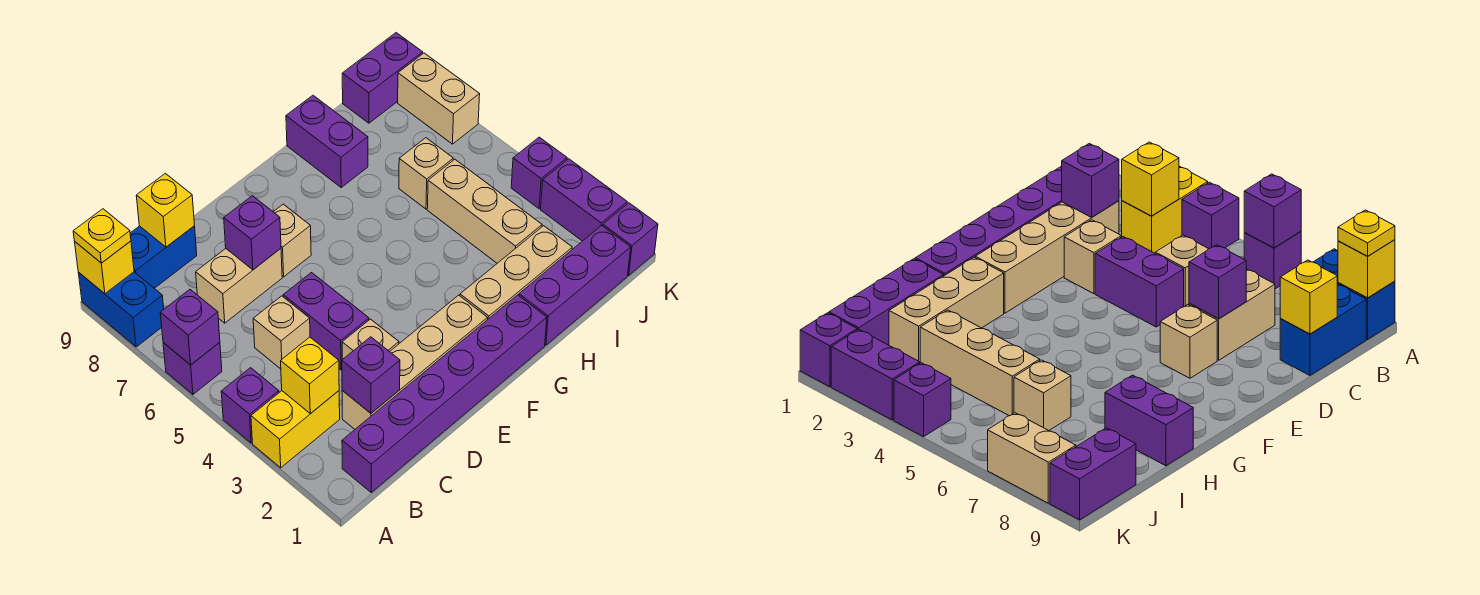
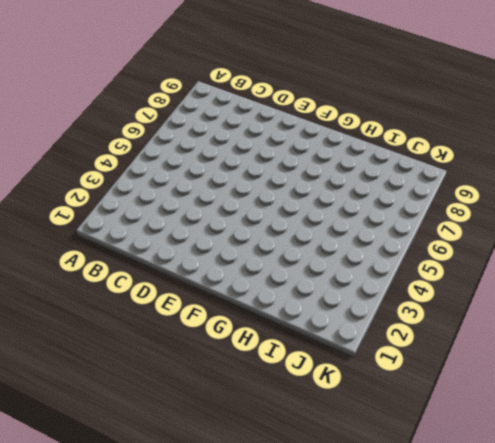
none -> yellow brick A3:B3 level 1
none -> purple brick A4 level 1
none -> purple brick A6 level 1

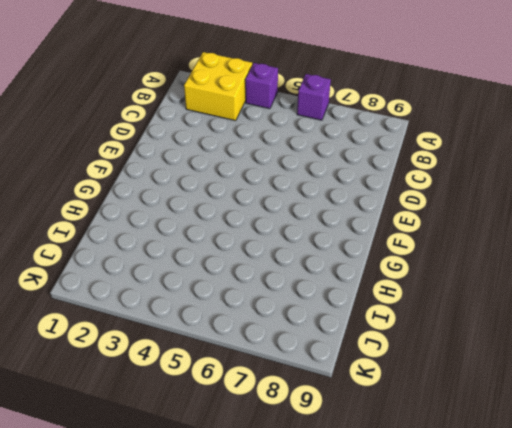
yellow brick A2:B3 level 1 -> yellow brick A3:B3 level 1
none -> blue brick A8:A9 level 1
none -> purple brick B1:G1 level 1
none -> blue brick B9:C9 level 1

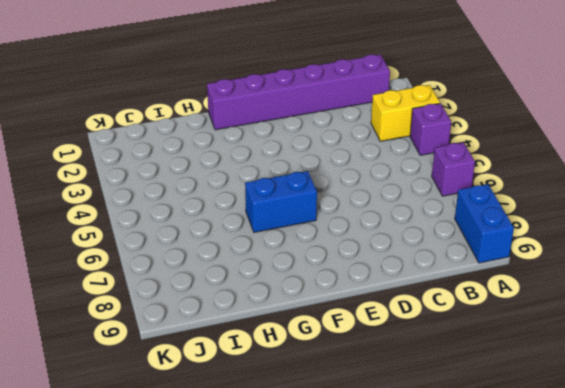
blue brick F6:G6 level 1 -> blue brick B9:C9 level 1
none -> tan brick C2:F2 level 1
none -> tan brick C5 level 1
none -> tan brick C7:D7 level 1

